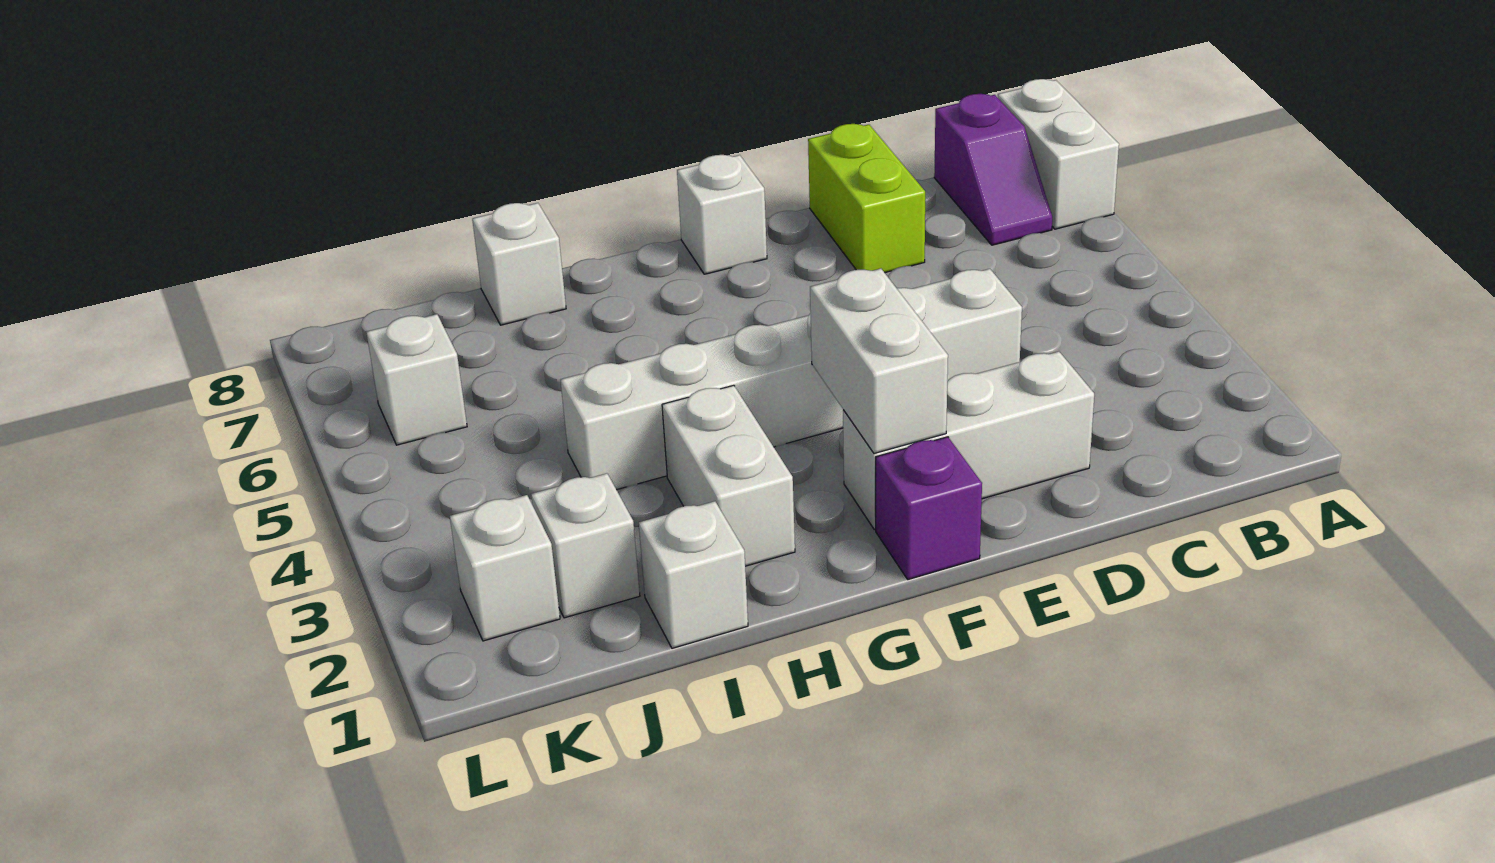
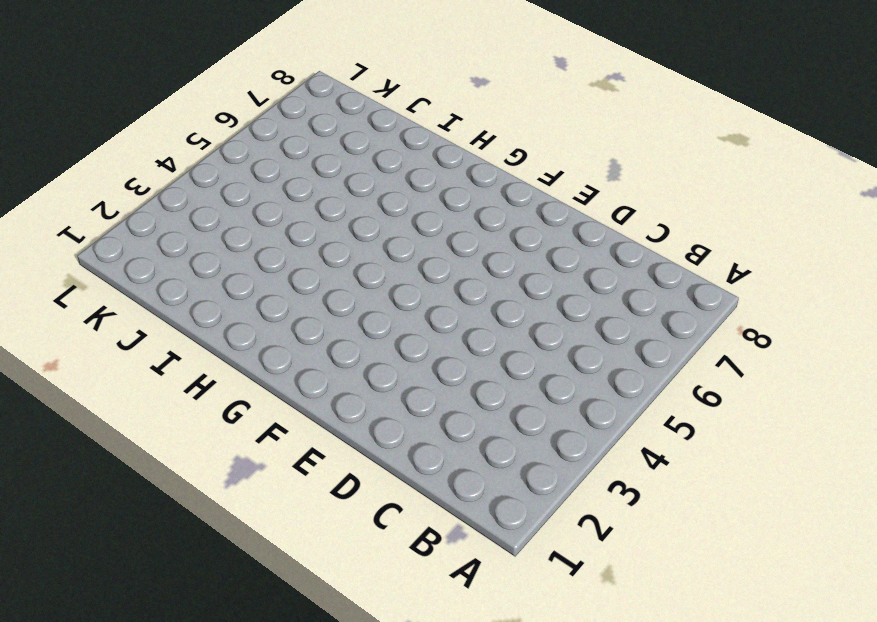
none -> white brick A7:A8 level 1
none -> purple slope B7:B8 level 1 top 8
none -> white brick D2:F2 level 1

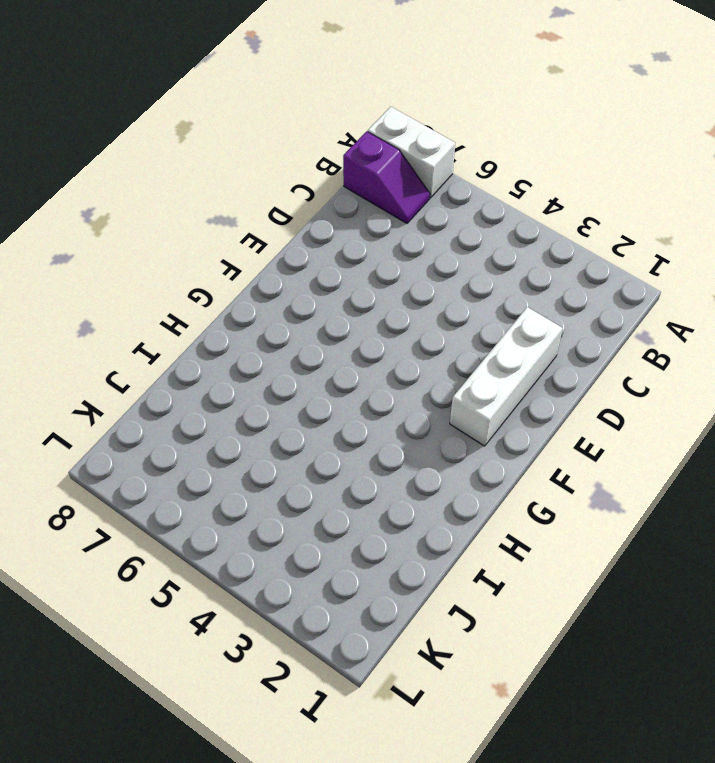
none -> white brick D4:I4 level 1
none -> lime brick D7:D8 level 1
none -> purple brick F1 level 1

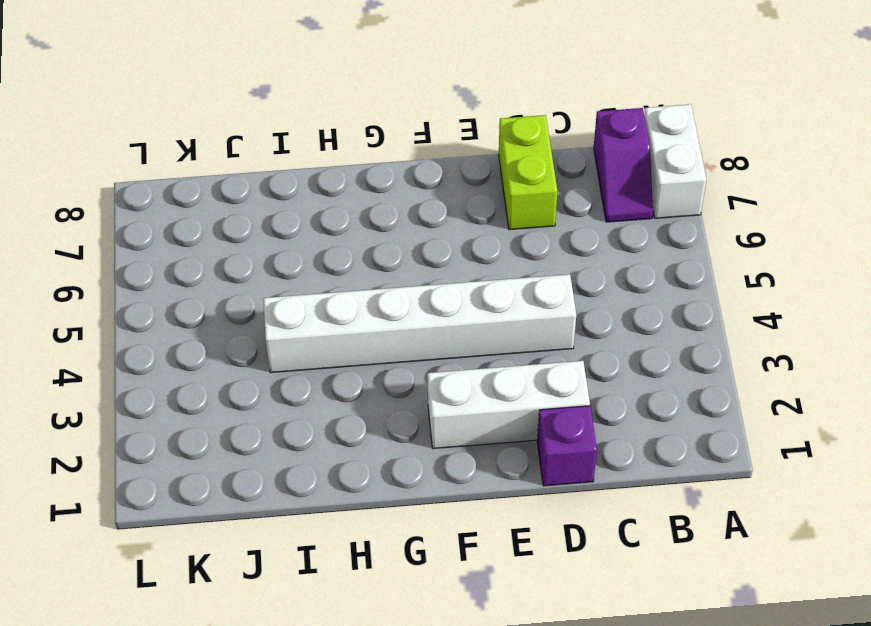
purple brick D1 level 1 -> purple brick F1 level 1
none -> white brick F8 level 1
none -> white brick H2:H3 level 1
none -> white brick I1 level 1

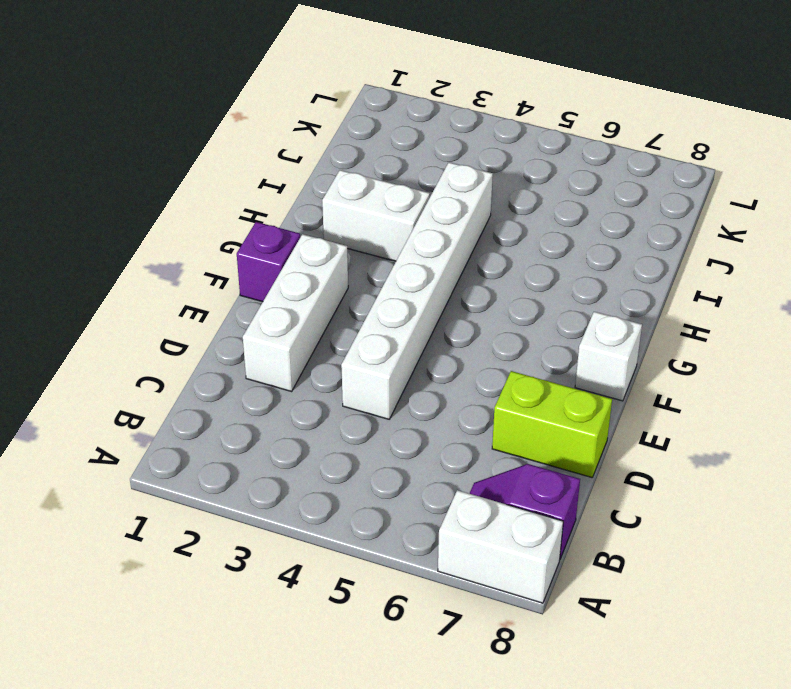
none -> white brick I1 level 1
none -> white brick I8 level 1
none -> white brick J2 level 1

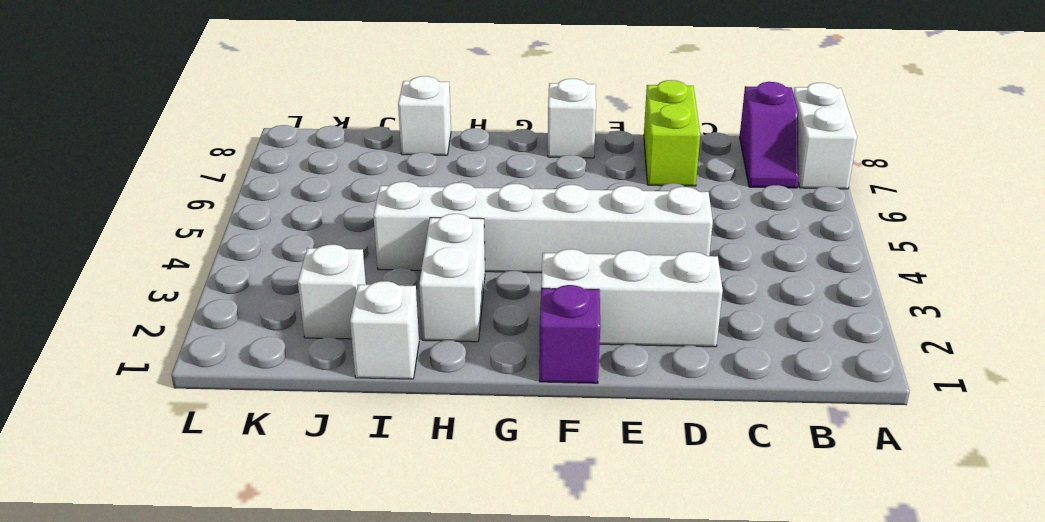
none -> white brick K2 level 1
none -> white brick K6 level 1
none -> white brick F2:F3 level 2

